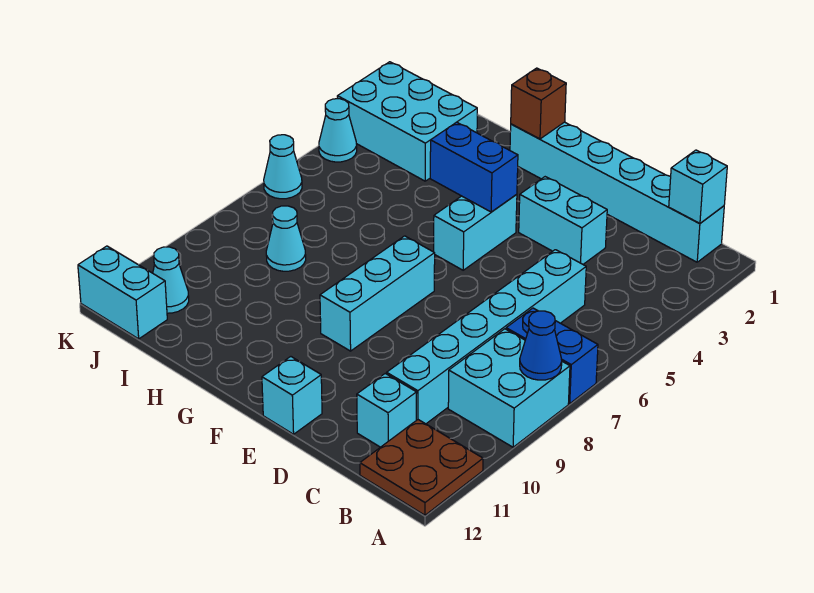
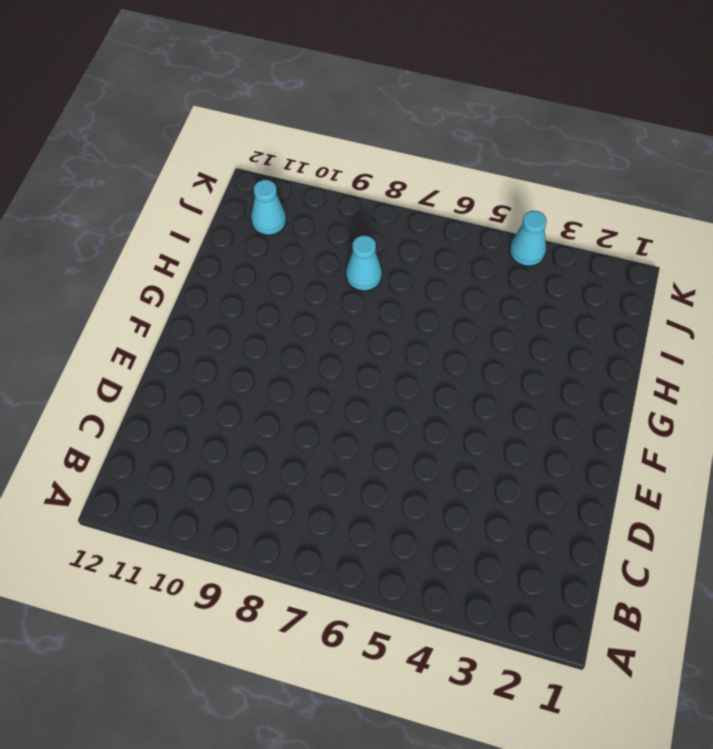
none -> blue brick A7:B7 level 1
none -> cyan brick A8:B9 level 1
none -> brown plate A11:B12 level 1

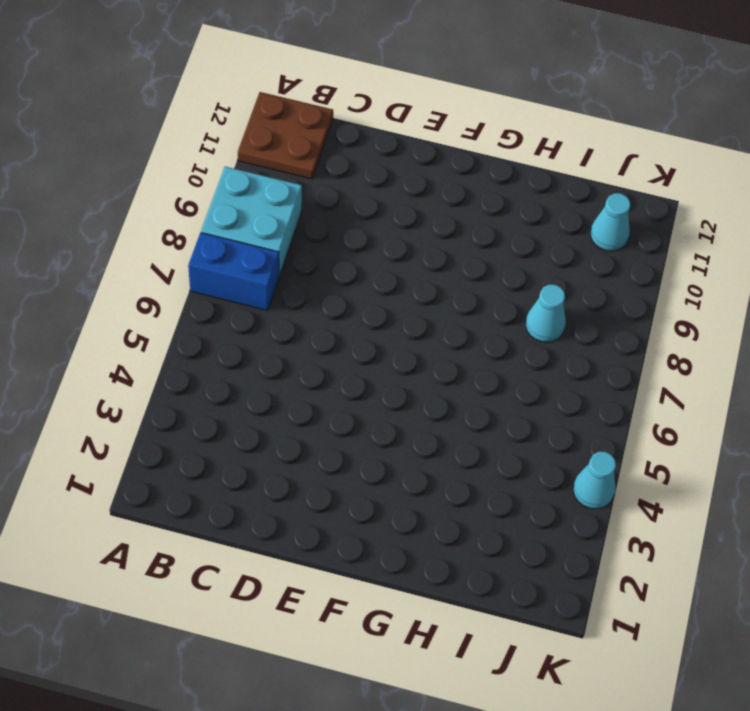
none -> cyan brick B1:G1 level 1
none -> cyan brick C5:C10 level 1
none -> cyan brick C11 level 1

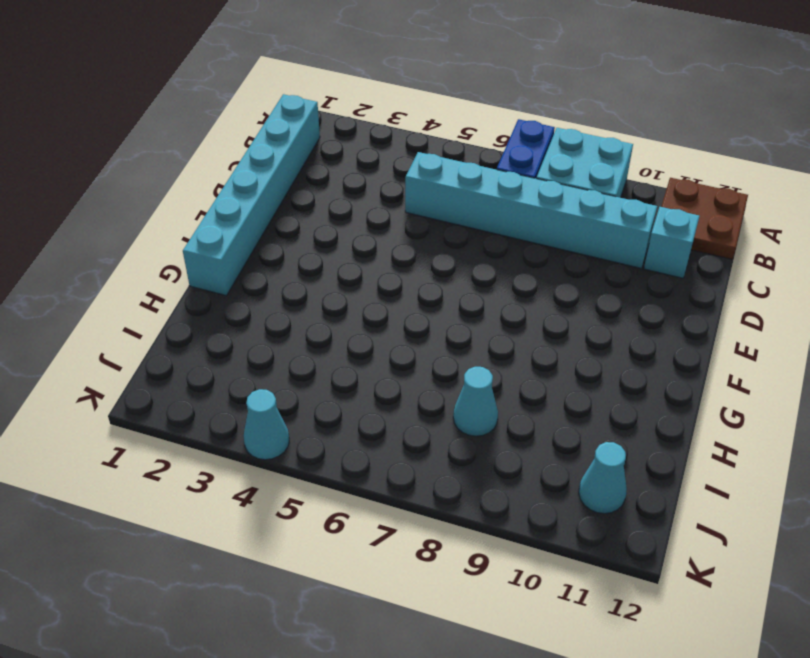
none -> cyan brick D3:E3 level 1
none -> cyan brick E12 level 1
none -> cyan brick F4:F5 level 1

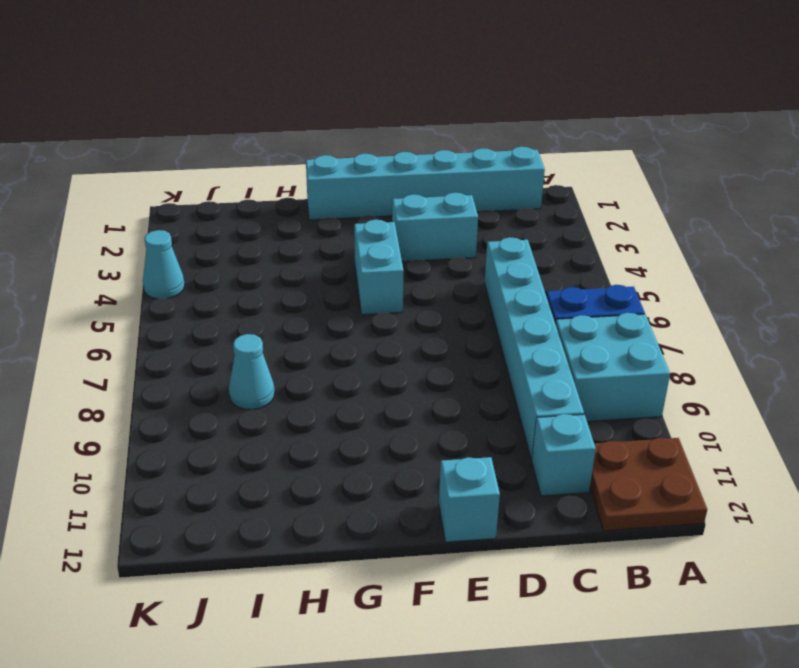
none -> cyan brick F7:F9 level 1
none -> cyan brick I2:K3 level 1
none -> cyan cone J11 level 1

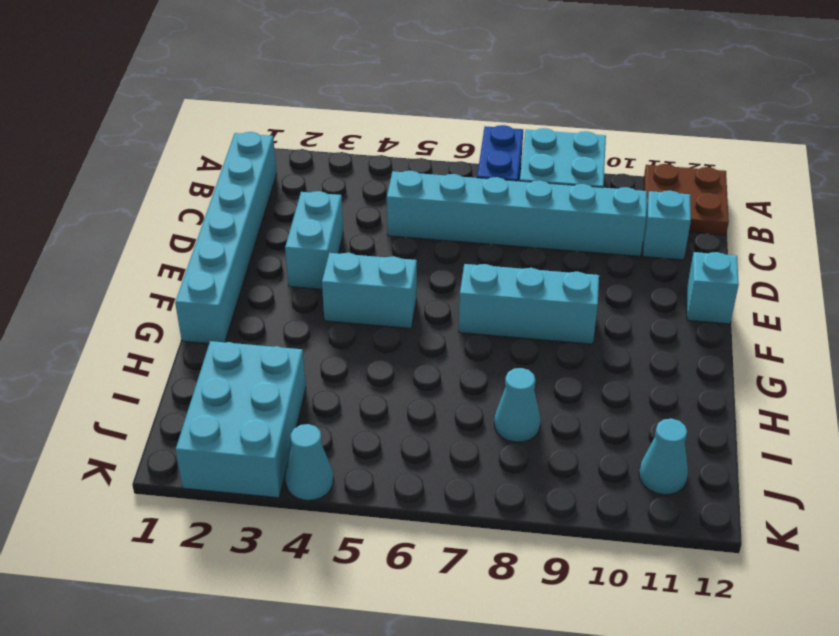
none -> cyan brick J12:K12 level 1
none -> cyan cone K6 level 1
none -> blue cone A8 level 2

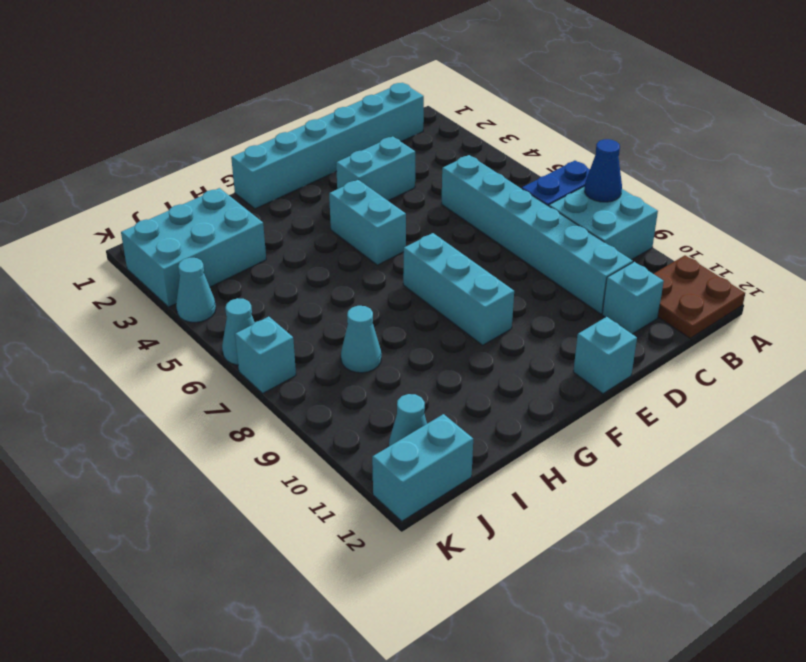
cyan brick K7 level 1 -> cyan brick B1 level 2
none -> blue brick F4:G4 level 2
none -> brown brick G1 level 2

